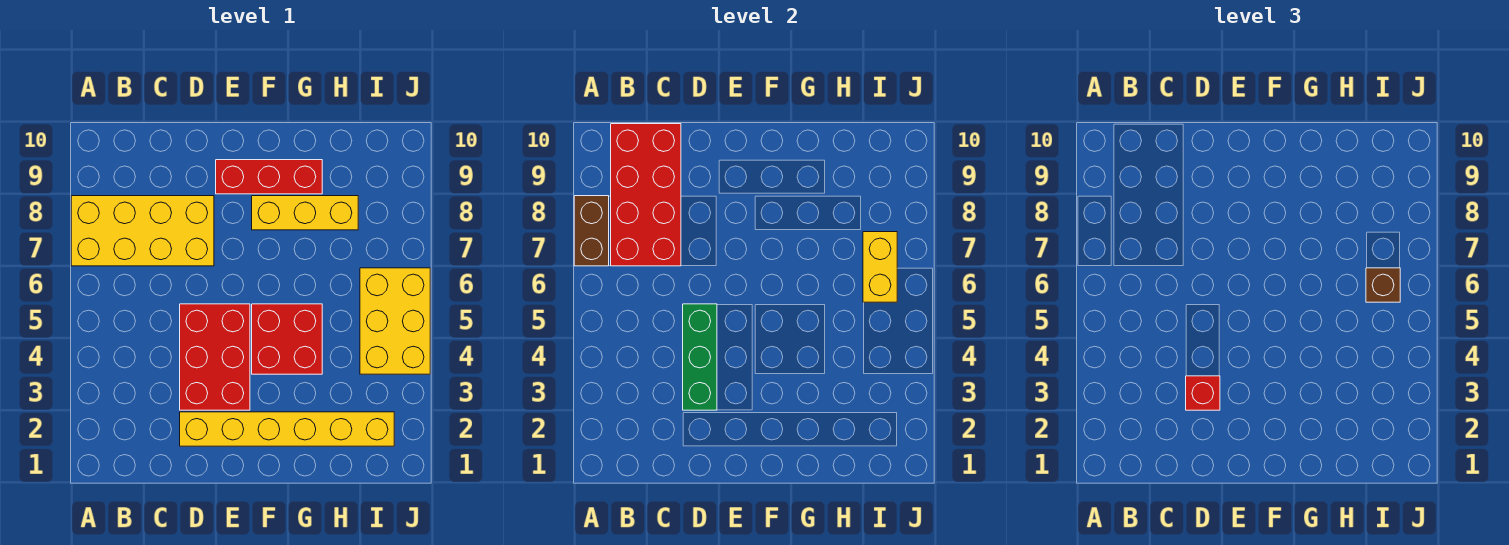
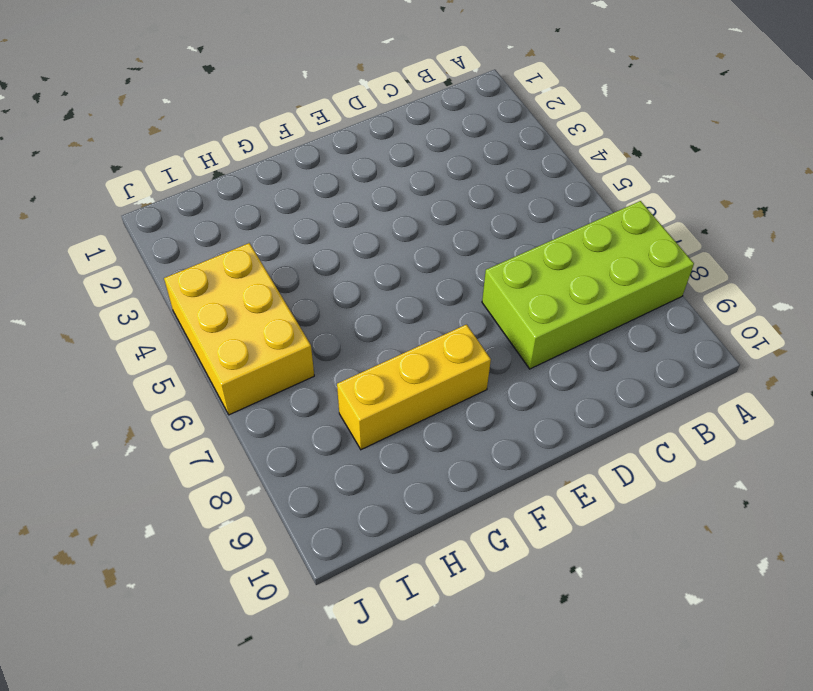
lime brick A7:D8 level 1 -> yellow brick A7:D8 level 1
none -> yellow brick D2:I2 level 1
none -> red brick D3:E5 level 1
none -> red brick E9:G9 level 1

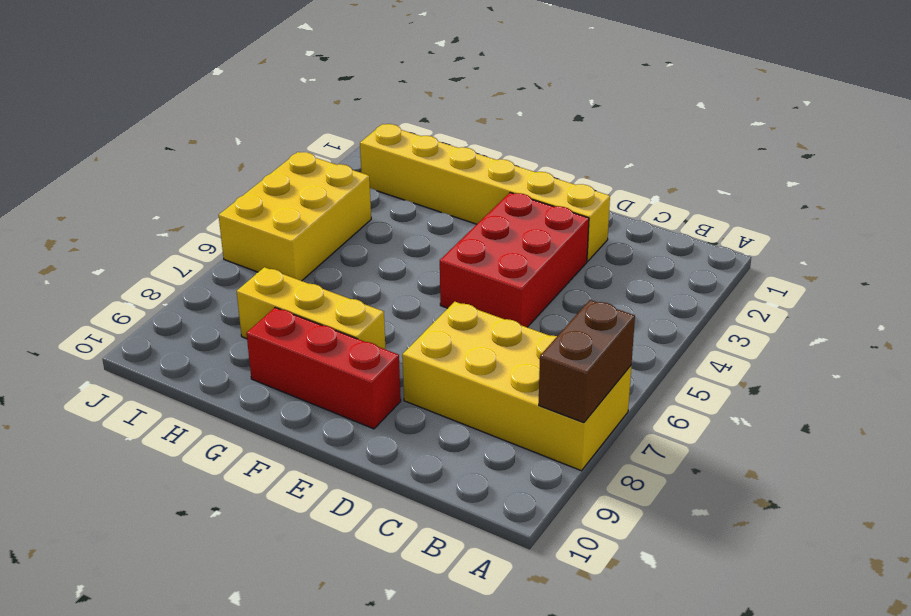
none -> red brick F4:G5 level 1
none -> red brick B7:C10 level 2
none -> green brick D3:D5 level 2

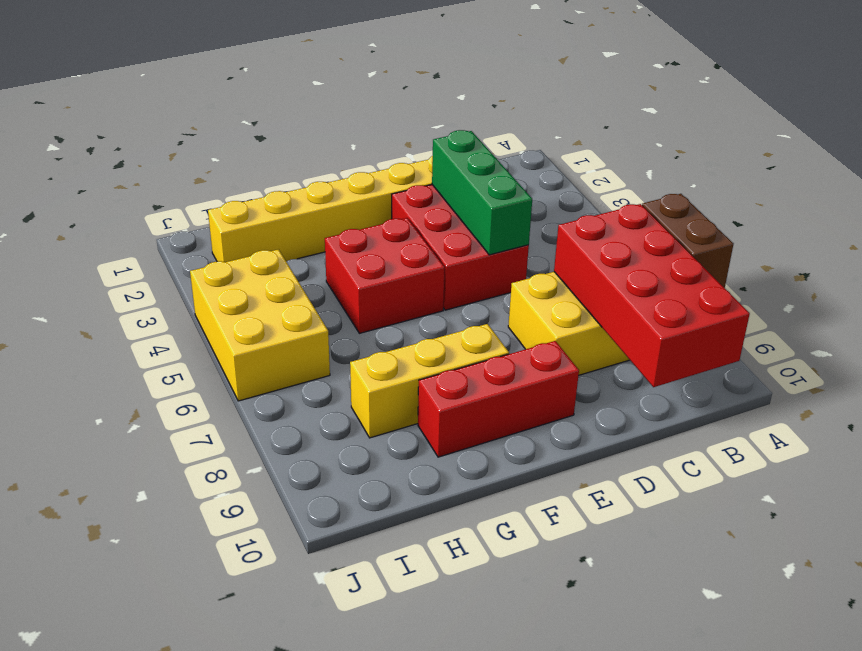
none -> yellow brick I6:I7 level 2
none -> red brick D3 level 3
none -> brown brick I6 level 3

